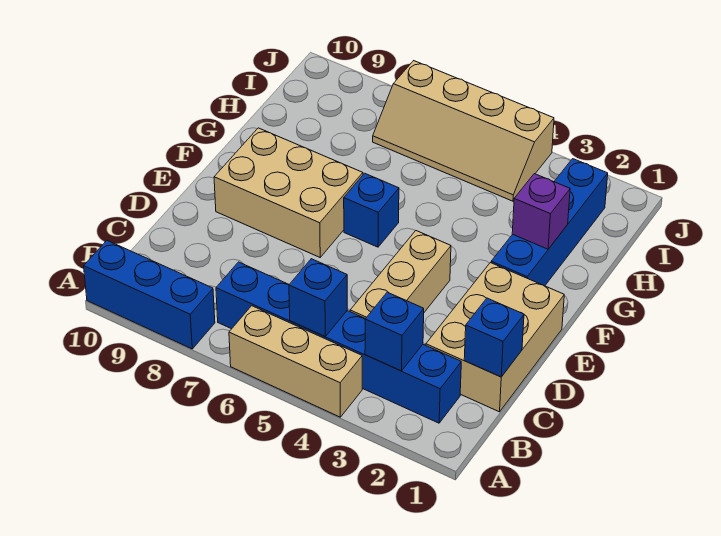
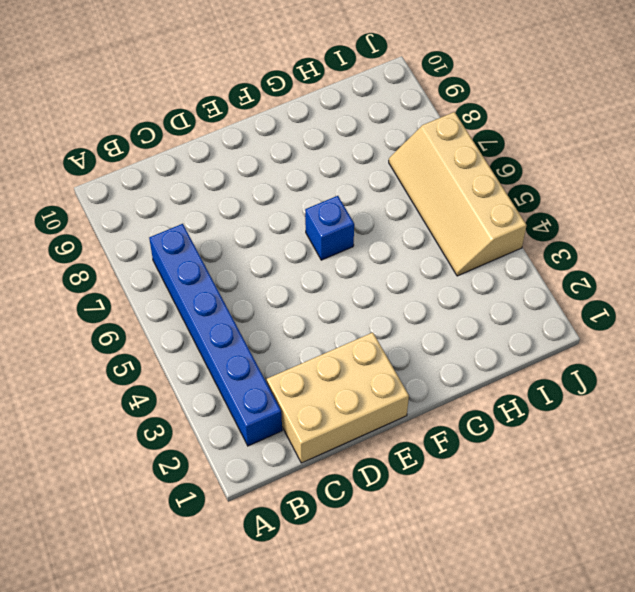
none -> tan brick A4:A6 level 1
none -> blue brick A8:A10 level 1
none -> tan brick C4:E4 level 1

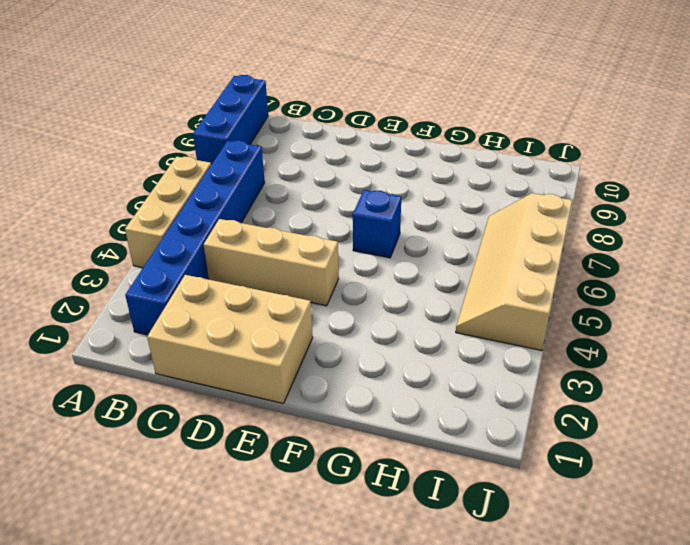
none -> tan brick E7:F9 level 1
none -> blue brick F2:I2 level 1
none -> blue brick B3 level 2

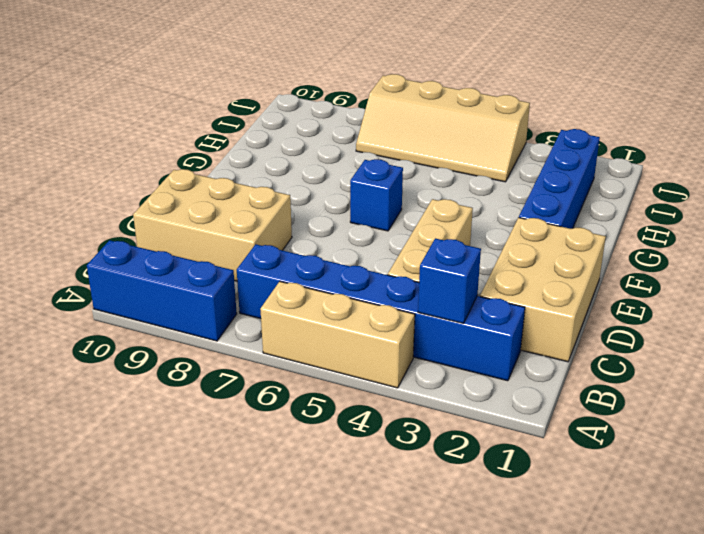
tan brick C8:D10 level 1 -> tan brick E7:F9 level 1
none -> blue brick B5 level 2
none -> blue brick C1 level 2
none -> purple brick G2 level 2

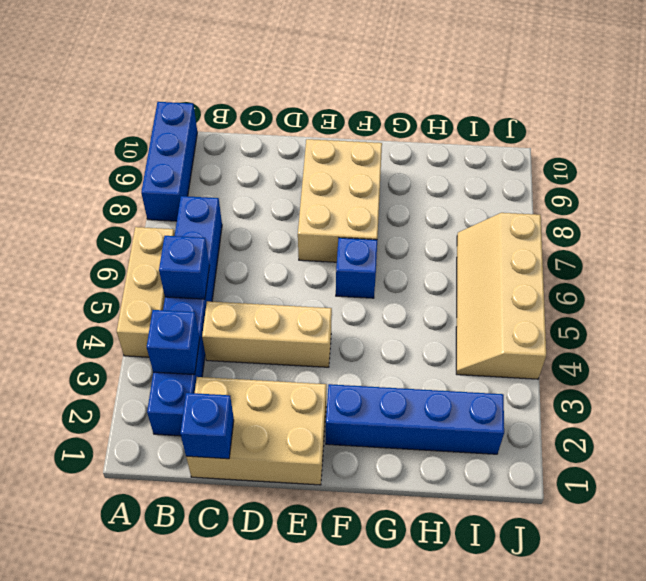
none -> purple brick G2 level 2

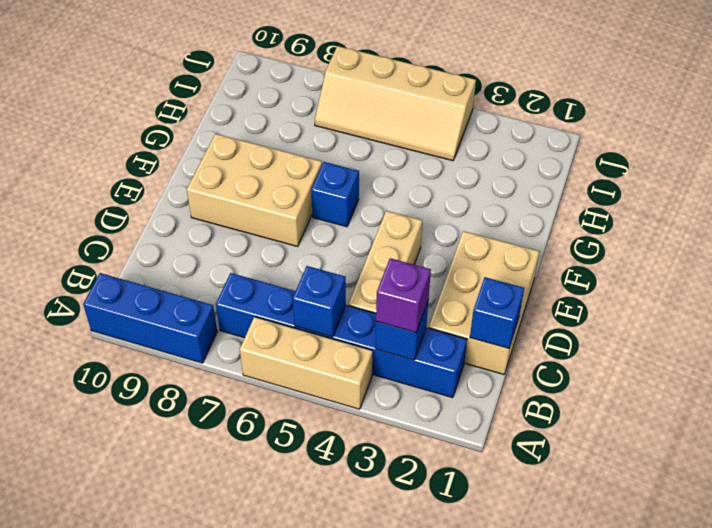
purple brick B3 level 3 -> purple brick G2 level 2
none -> blue brick F2:I2 level 1

